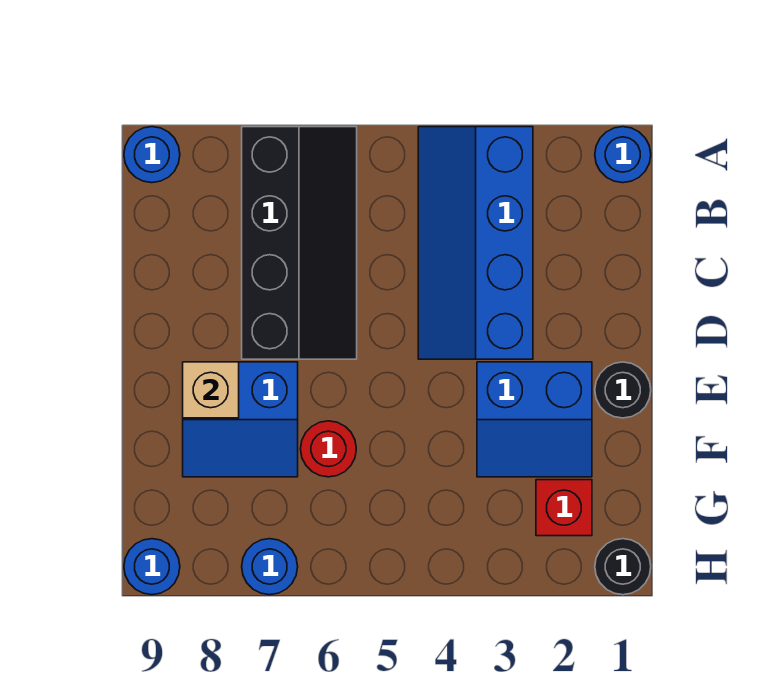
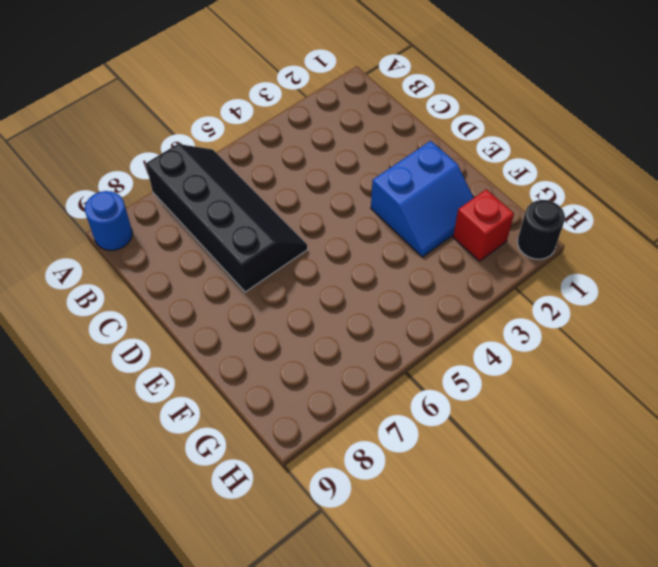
none -> blue round brick A1 level 1
none -> blue slope A3:D4 level 1 top 3
none -> black round brick E1 level 1

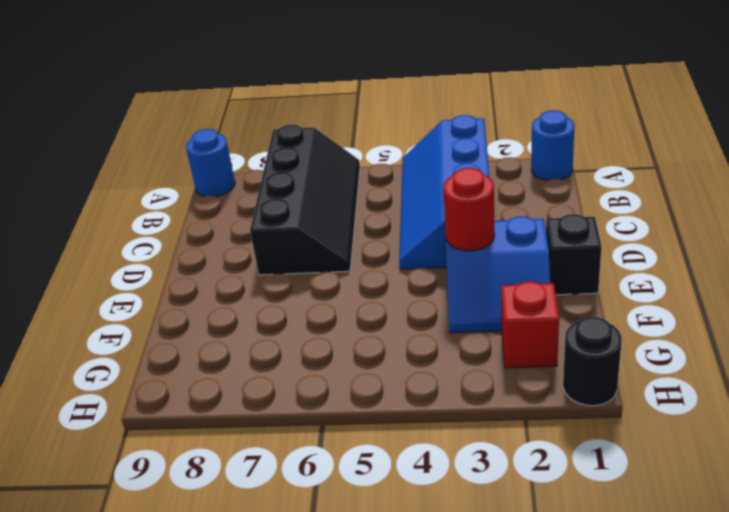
black brick E1 level 1 -> black round brick E1 level 1
red round brick E3 level 2 -> red round brick F6 level 1
none -> blue slope E7:F8 level 1 top E
none -> blue round brick H7 level 1
none -> blue round brick H9 level 1

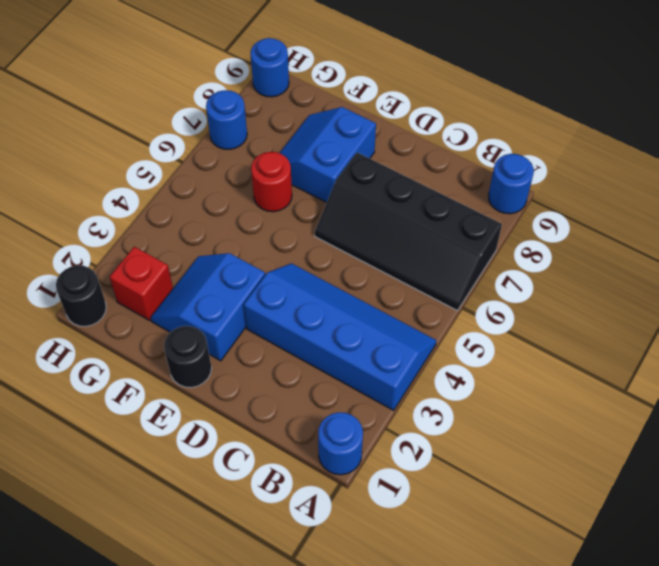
none -> tan brick E8 level 2

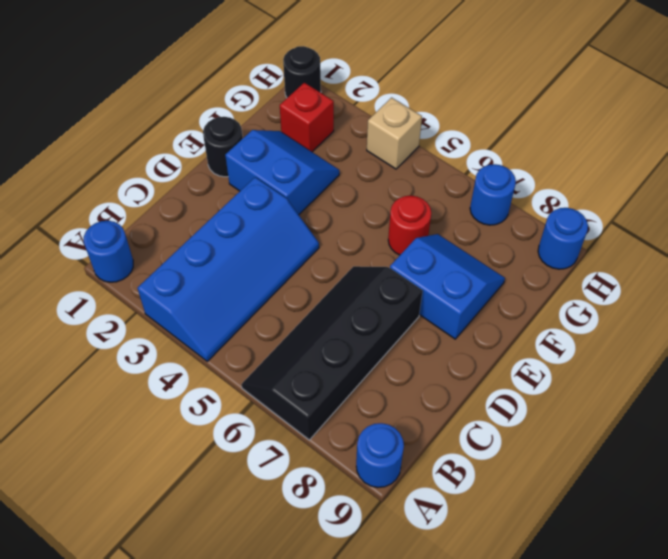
tan brick H4 level 1 -> tan brick E8 level 2

